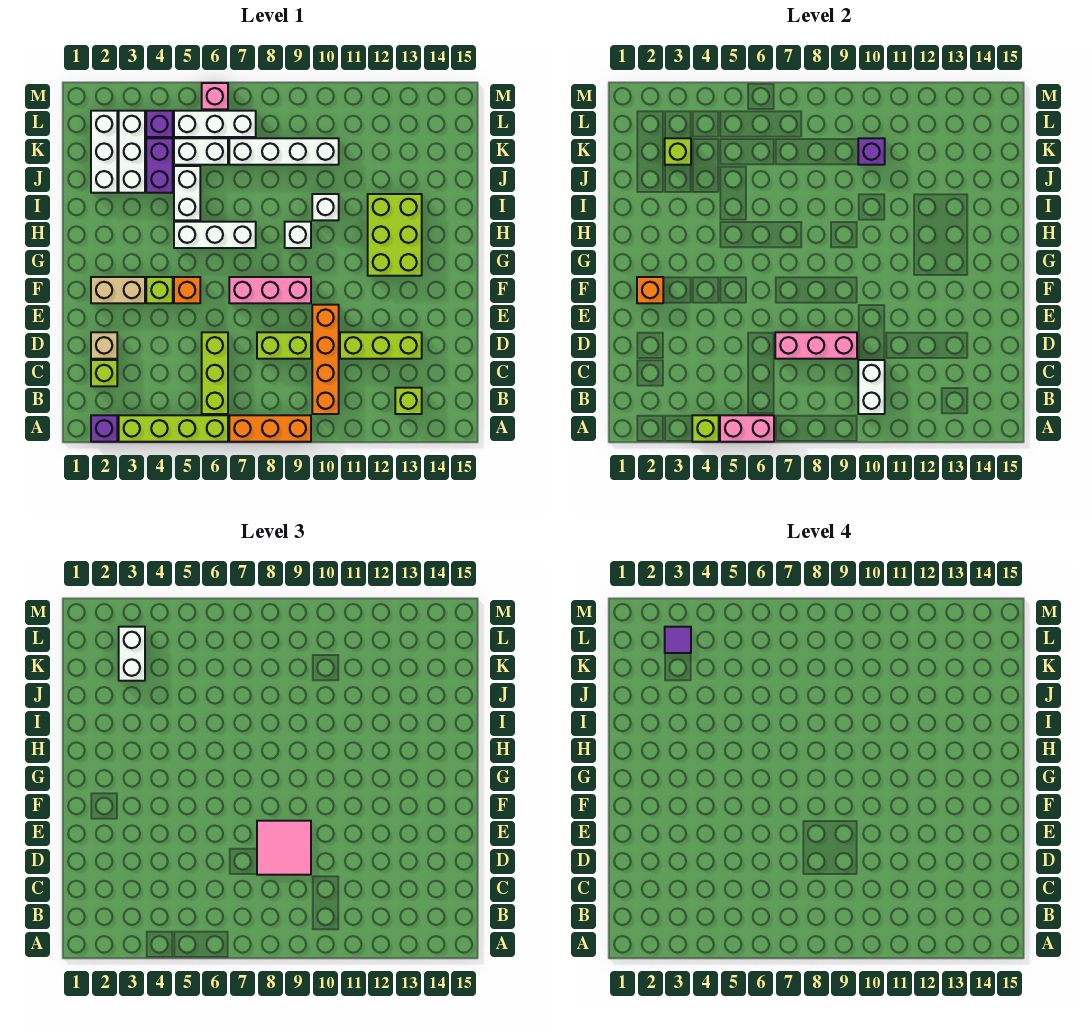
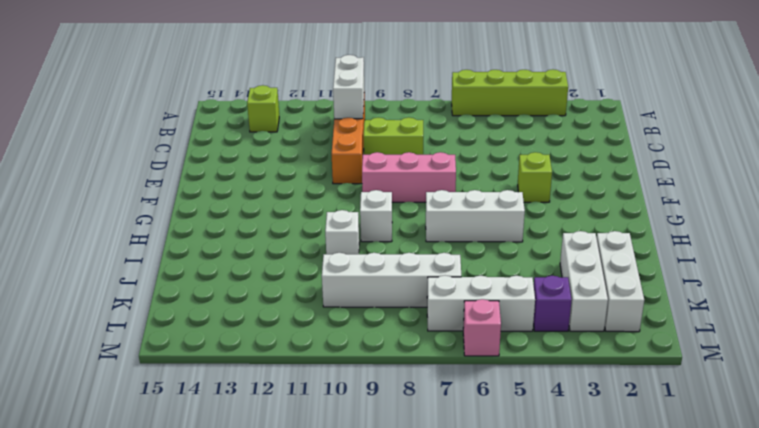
none -> purple brick A2 level 1
none -> orange brick A7:A9 level 1
none -> lime brick B6:D6 level 1
none -> lime brick C2 level 1

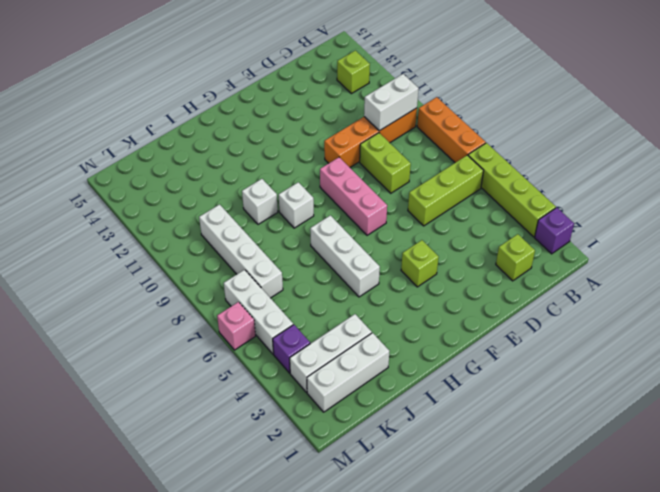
none -> tan brick D2 level 1
none -> lime brick D11:D13 level 1
none -> tan brick F2:F3 level 1
none -> orange brick F5 level 1

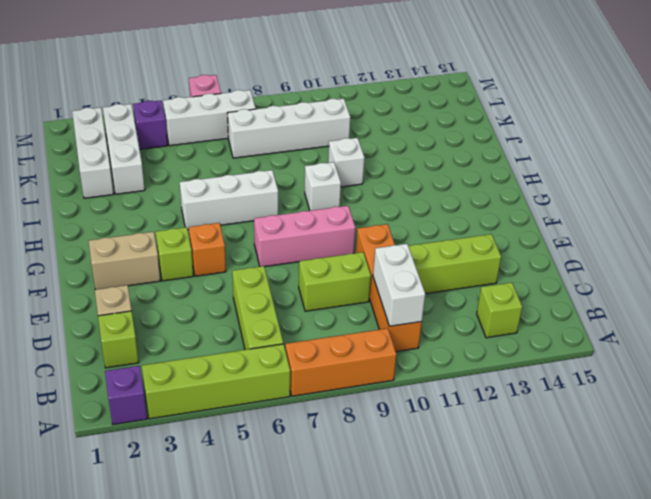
none -> lime brick G12:I13 level 1
none -> white brick I5:J5 level 1
none -> purple brick J4:K4 level 1
none -> white brick K5:K6 level 1

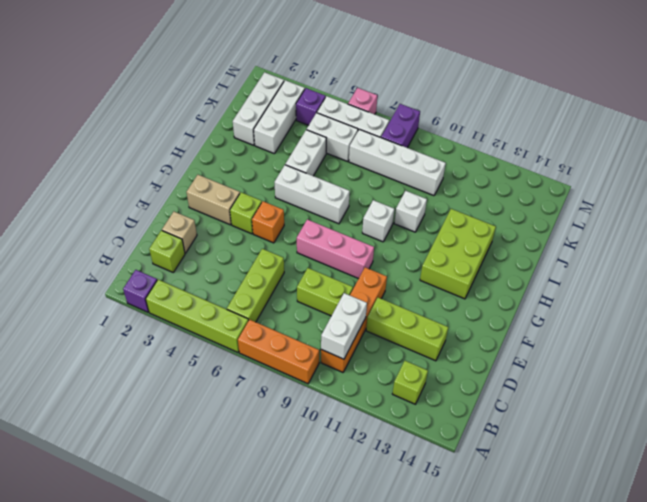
purple brick L8:M8 level 1 -> purple brick J4:K4 level 1
none -> lime brick A4 level 2
none -> pink brick A5:A6 level 2
none -> pink brick D7:D9 level 2
none -> orange brick F2 level 2

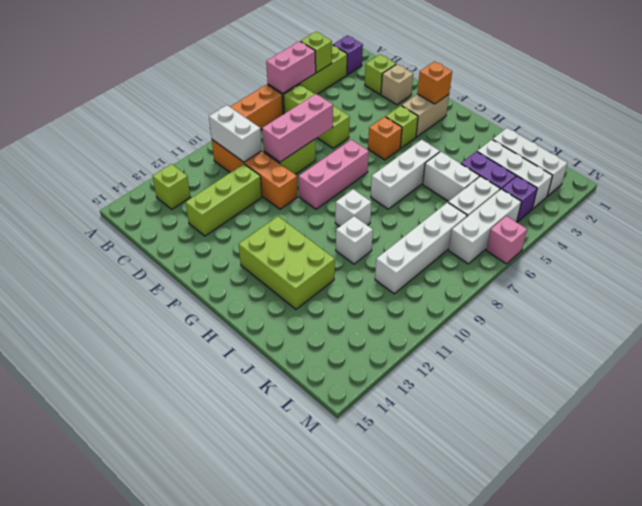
none -> lime brick K3 level 2
none -> purple brick K10 level 2
none -> pink tile D8:E9 level 3
none -> white brick K3:L3 level 3

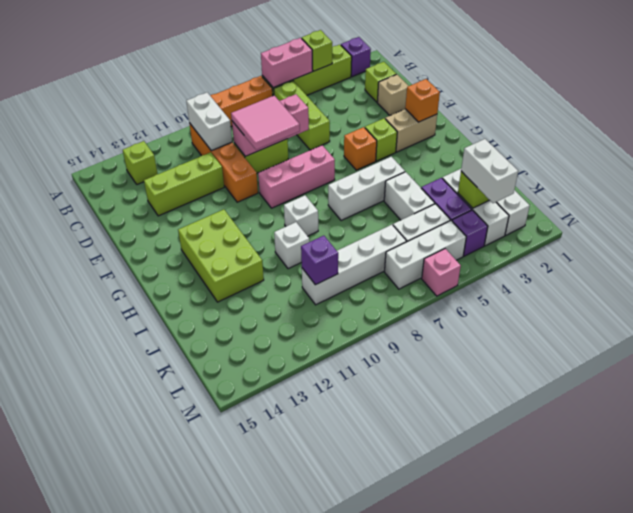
none -> purple tile L3 level 4

